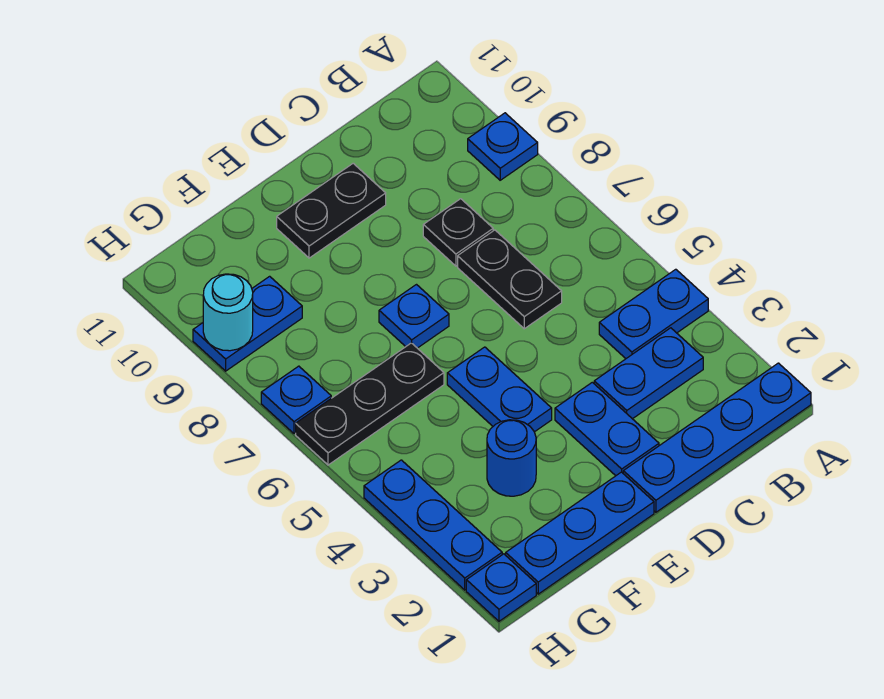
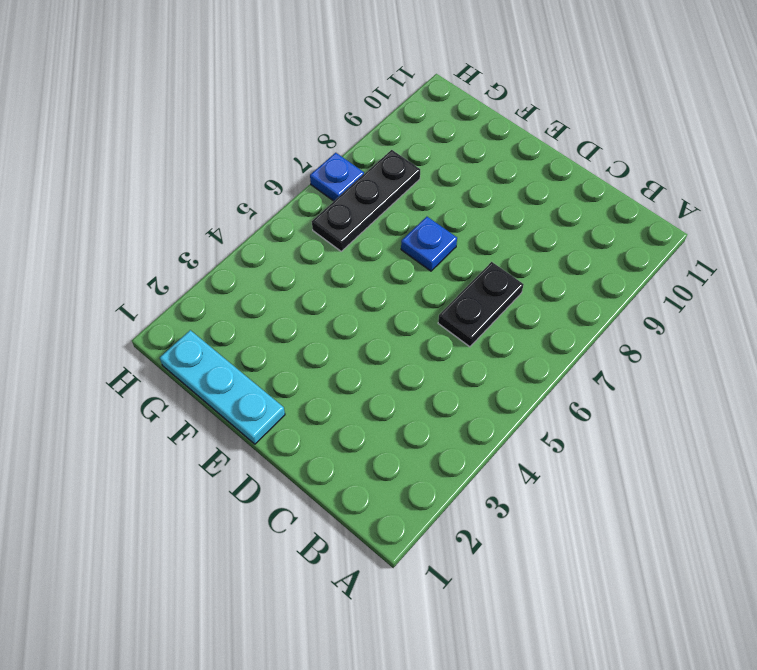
cyan plate E1:G1 level 1 -> blue plate E1:G1 level 1
black plate G6:G8 level 1 -> black plate F6:H6 level 1
none -> blue plate A1:D1 level 1
none -> blue plate A4:B4 level 1
none -> blue plate A9 level 1

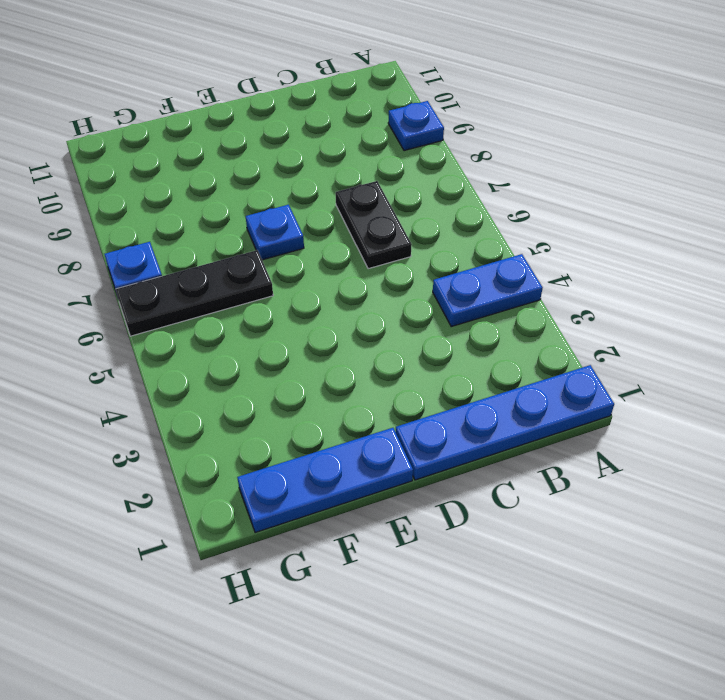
none -> blue plate B3:C3 level 1
none -> black plate C8 level 1
none -> blue plate D2:D3 level 1

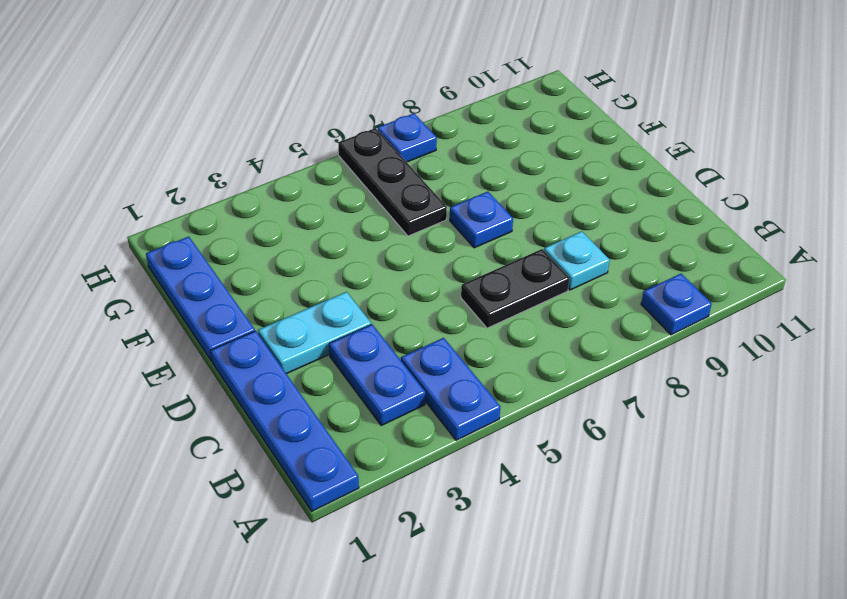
cyan plate C8 level 1 -> black plate C8 level 1
cyan plate D2:D3 level 1 -> blue plate D2:D3 level 1
none -> black plate D10:E10 level 1
none -> blue plate E4:E5 level 1
none -> blue round brick F3 level 1

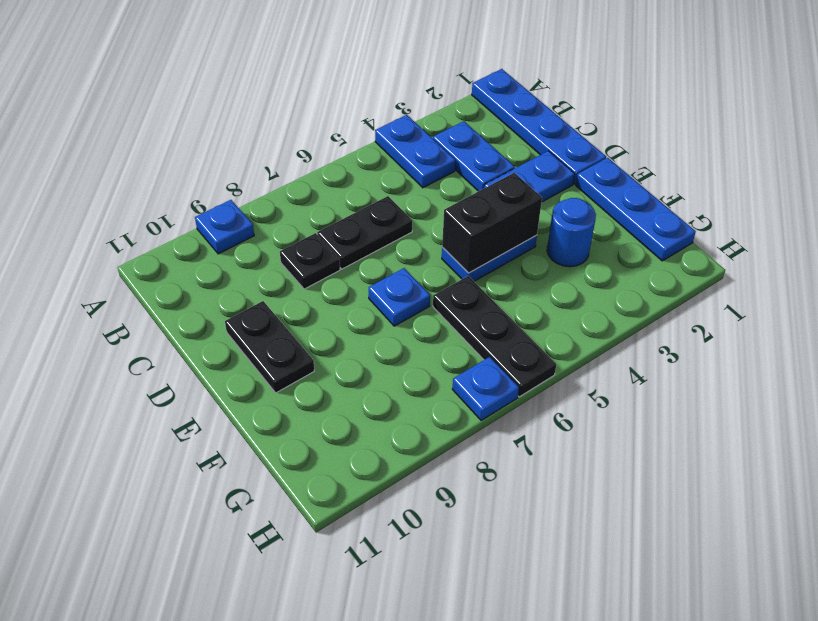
black brick E4:E5 level 2 -> none
none -> blue plate G9:H9 level 1
none -> blue plate H1 level 1
none -> blue plate H2:H4 level 1

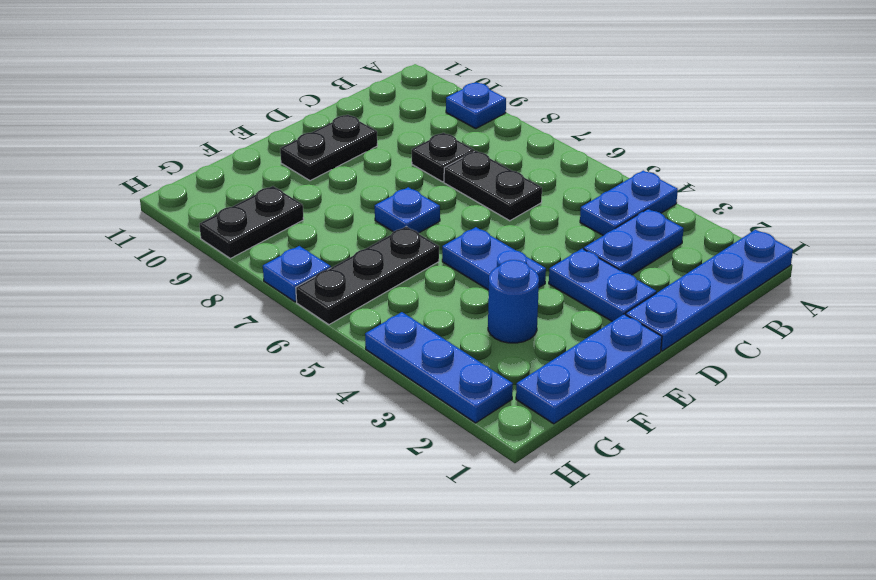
black plate G9:H9 level 1 -> blue plate G9:H9 level 1
none -> blue plate H1 level 1
none -> cyan round brick H9 level 2

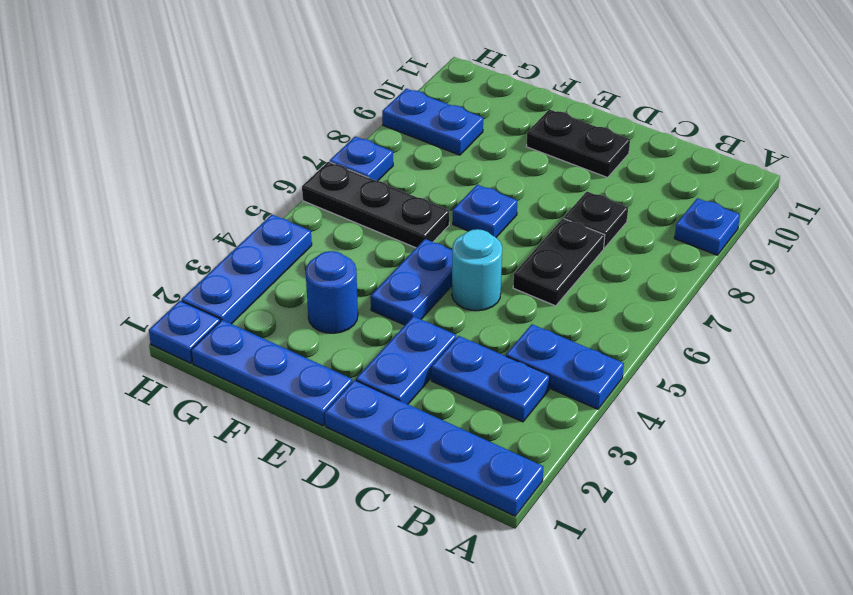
cyan round brick D5 level 1 -> cyan round brick H9 level 2

